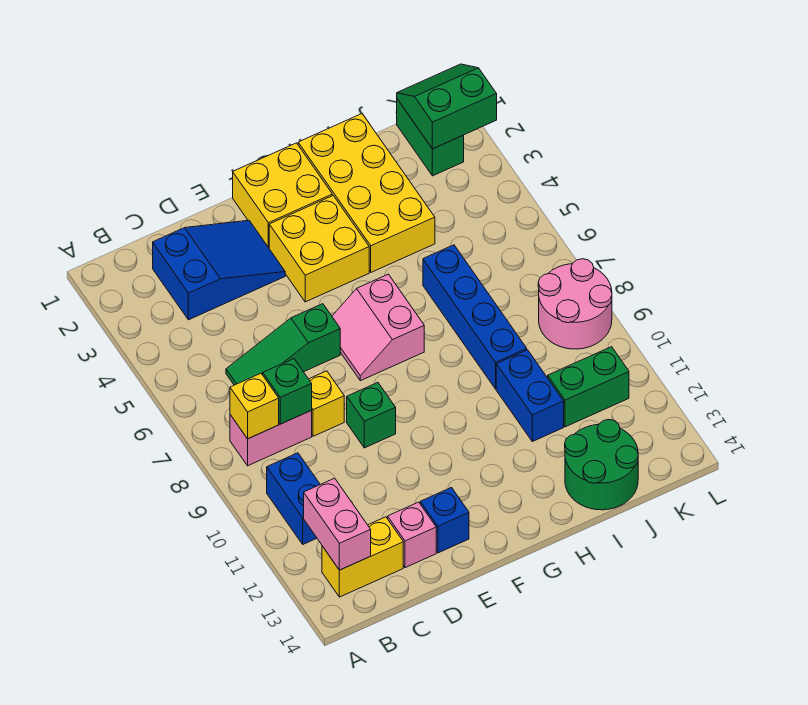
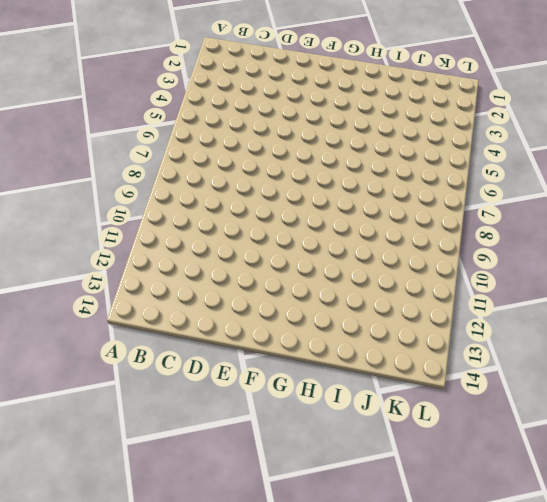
none -> pink brick B8:C8 level 1
none -> blue brick B10:B11 level 1
none -> yellow brick B13:C13 level 1

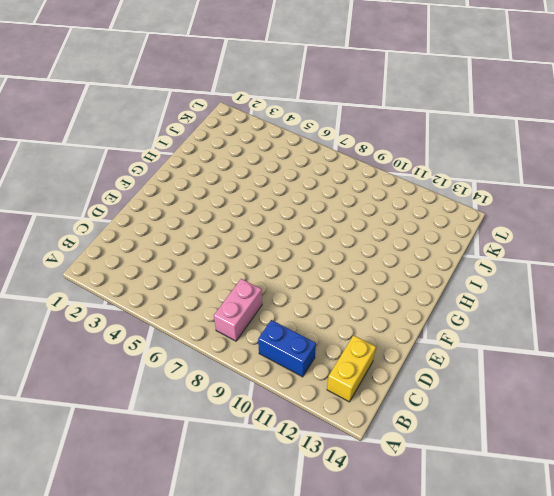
none -> blue slope C2:E3 level 1 top C
none -> green slope C6:E6 level 1 top E
none -> yellow brick D8 level 1

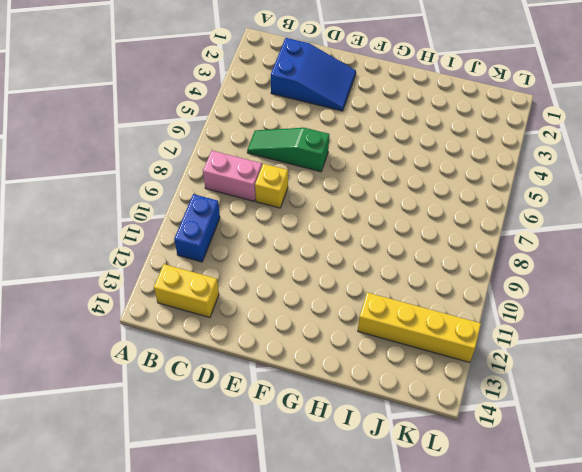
yellow brick I12:L12 level 1 -> none
none -> pink brick D13 level 1
none -> green brick E9 level 1
none -> blue brick E13 level 1

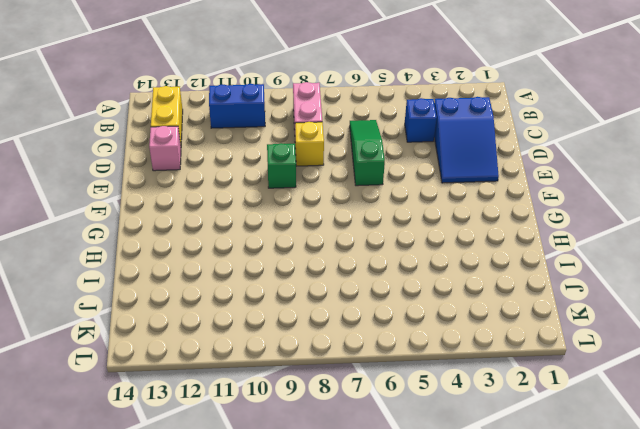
blue brick C4 level 1 -> blue brick E13 level 1
none -> yellow brick F1:G2 level 1
none -> yellow brick F3:G4 level 1
none -> pink slope F6:G7 level 1 top G

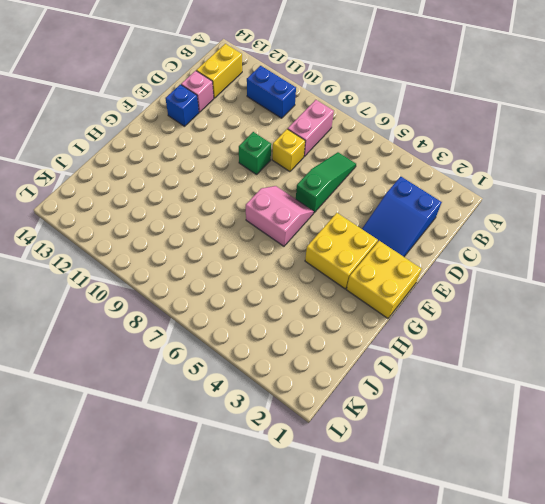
none -> yellow brick H1:I4 level 1
none -> blue brick I6:I9 level 1
none -> blue brick I10:I11 level 1

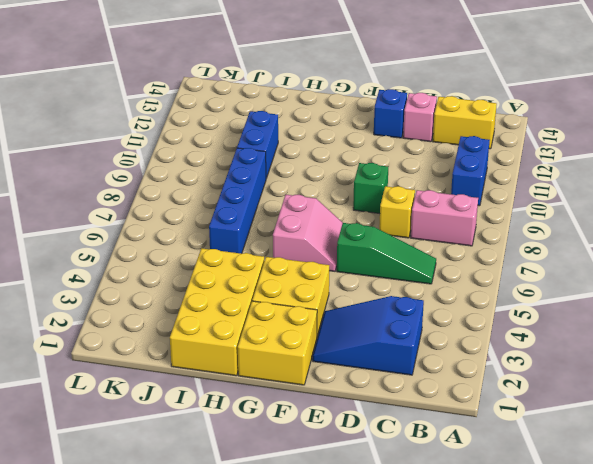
none -> green round brick I13:J14 level 1
none -> green brick J11:K11 level 1
none -> green brick K1:K2 level 1

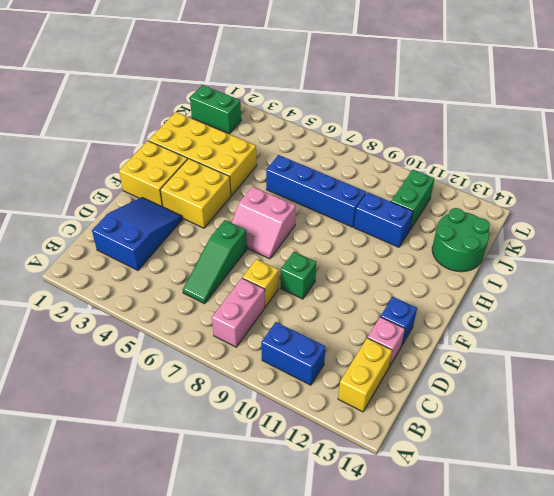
none -> pink round brick K8:L9 level 1
none -> yellow brick B8 level 2
none -> pink brick B12:B13 level 2

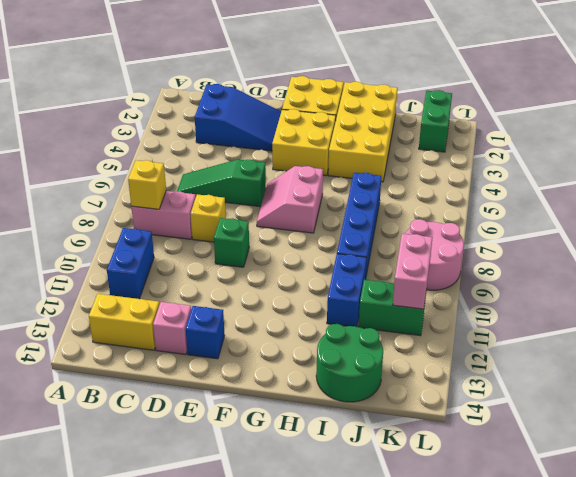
pink brick K10:K11 level 2 -> pink brick B12:B13 level 2
none -> green brick C8 level 2
none -> green slope K1:L2 level 2 top 2

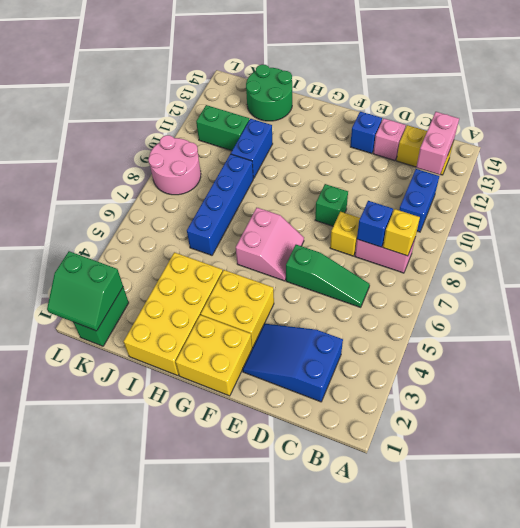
blue brick C8 level 2 -> green brick C8 level 2

